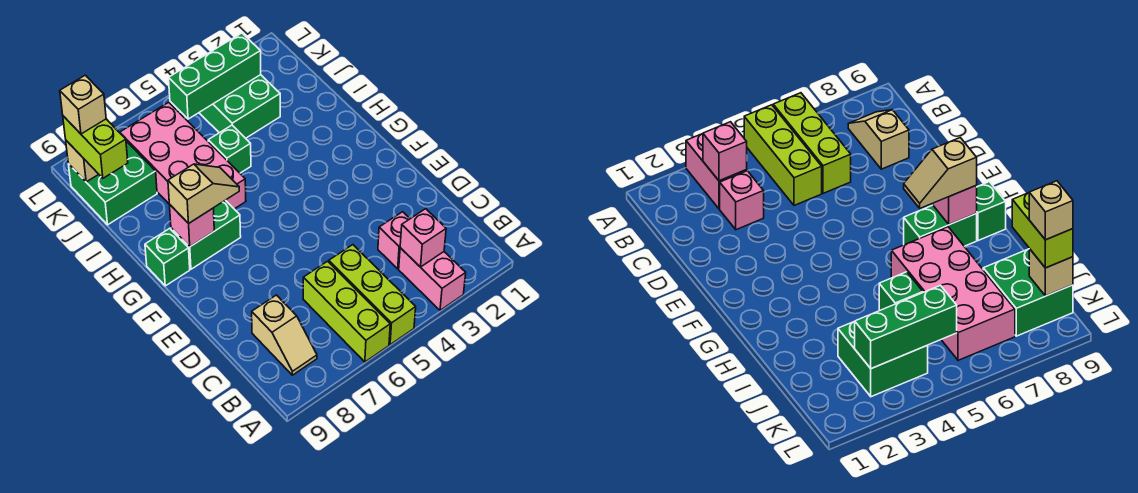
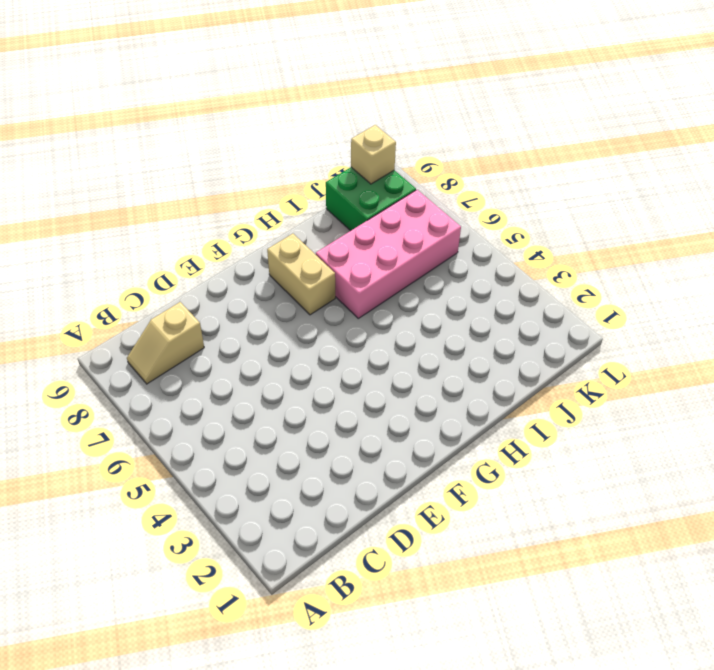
tan brick G7:G8 level 1 -> green brick G7:G8 level 1
none -> pink brick A3:B3 level 1
none -> lime brick A5:C5 level 1
none -> lime brick A6:C6 level 1

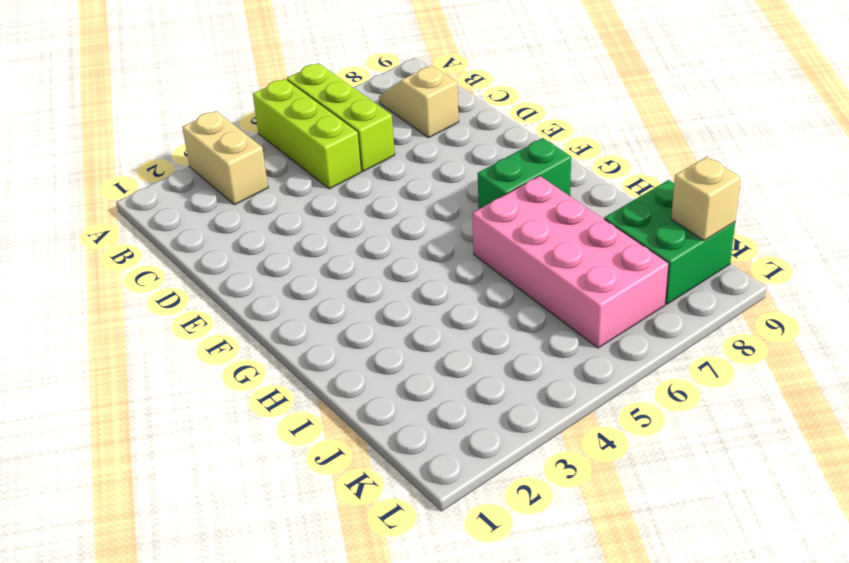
tan brick A3:B3 level 1 -> pink brick A3:B3 level 1
none -> pink brick C3 level 1
none -> green brick G9 level 1
none -> green brick I5 level 1

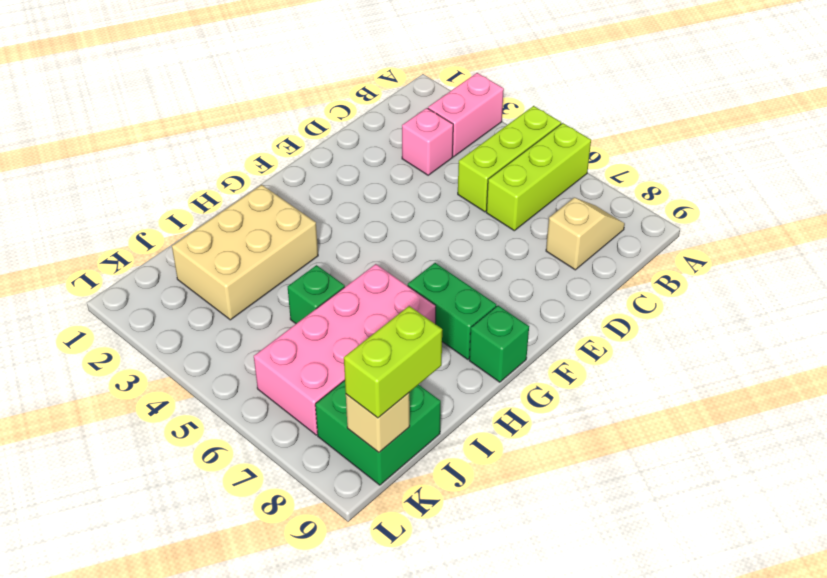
tan brick H2:J3 level 1 -> green brick J3:K4 level 1
none -> pink brick B3 level 2
none -> pink brick G8 level 2
none -> green brick K3:K5 level 2

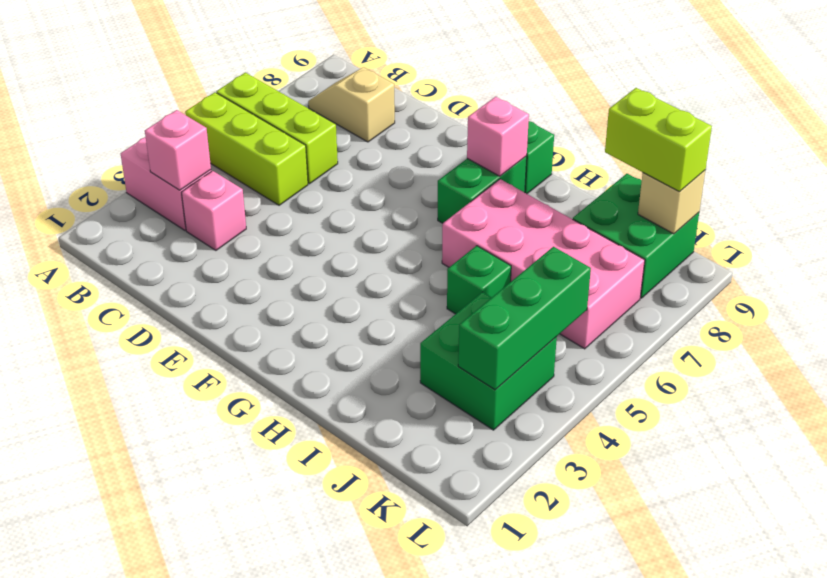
none -> tan slope G7:G8 level 3 top 8
none -> tan brick K9 level 4

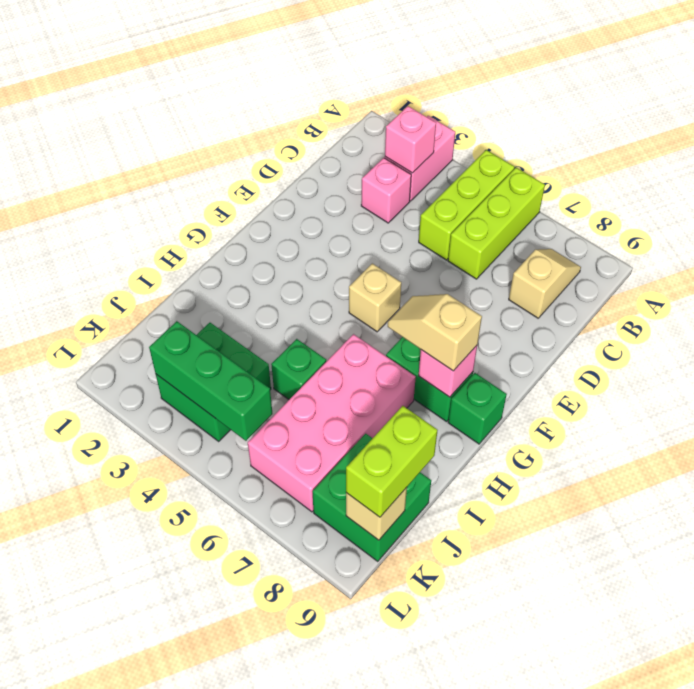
tan brick F5 level 1 -> tan brick K9 level 4

